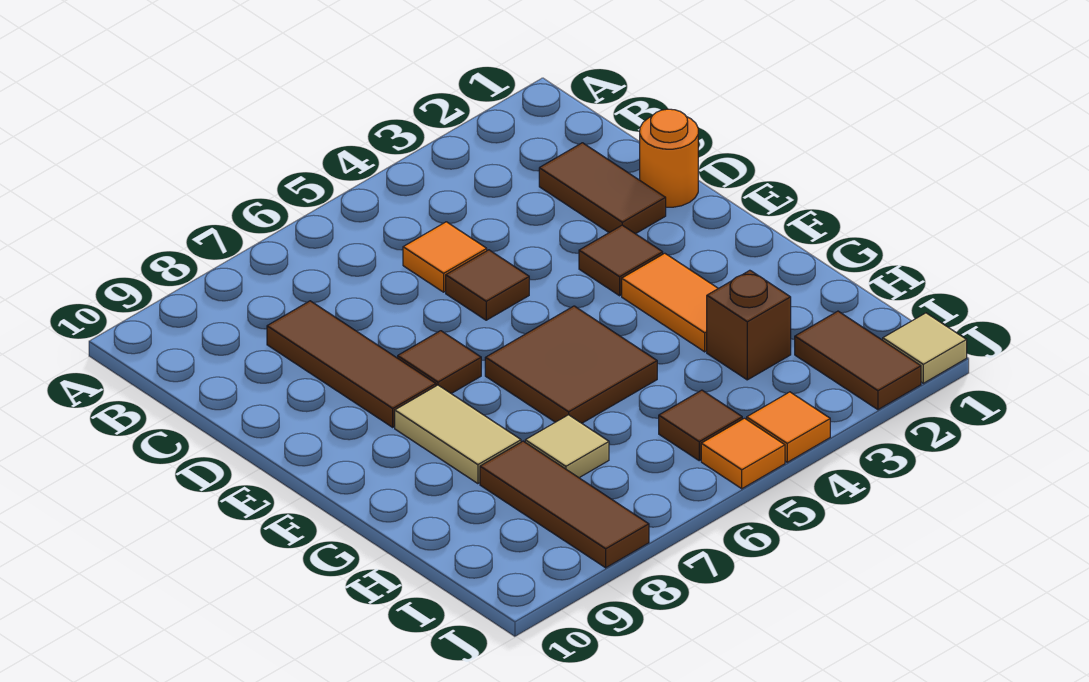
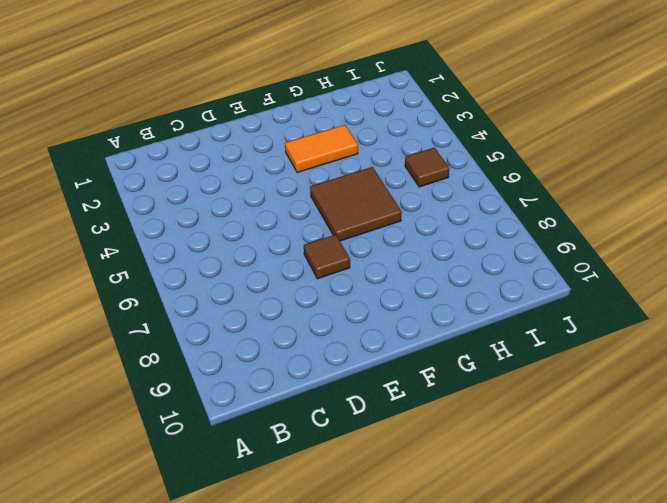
none -> brown tile C2:D2 level 1
none -> orange tile C5 level 1
none -> brown tile C8:E8 level 1

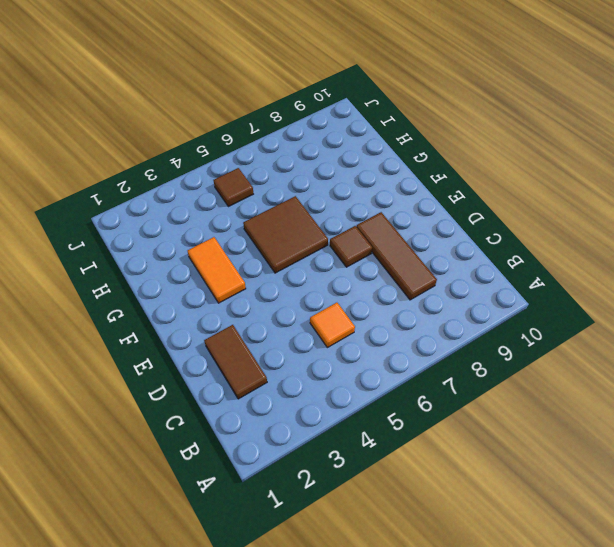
none -> orange round brick D1 level 1
none -> brown tile D5 level 1
none -> brown tile E3 level 1

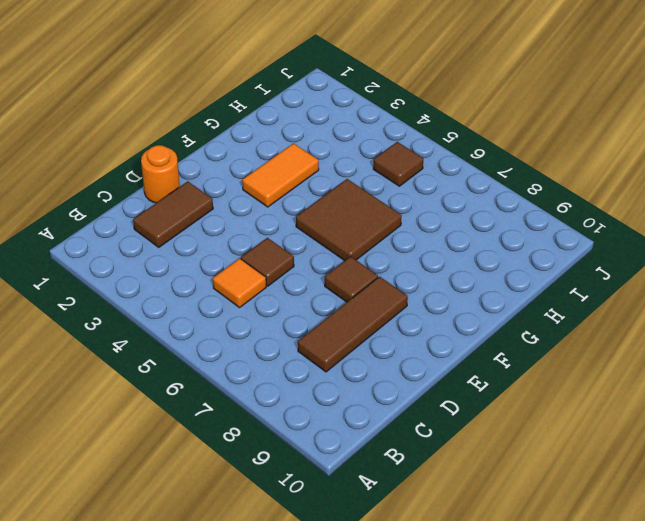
none -> brown tile E3 level 1
none -> tan tile F8:G8 level 1
none -> brown brick H3 level 1

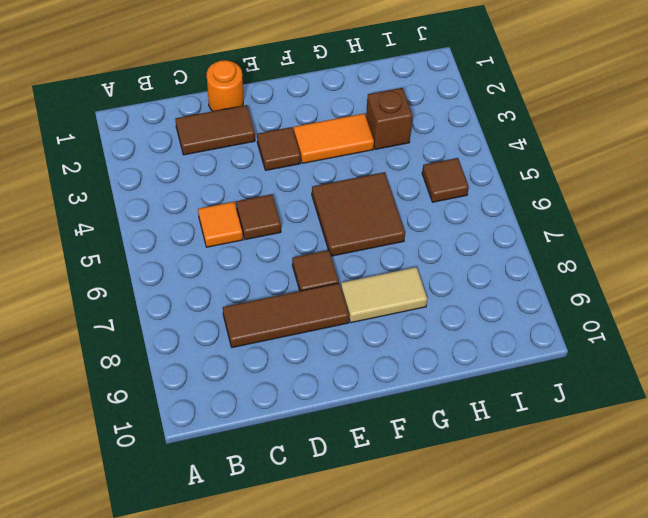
none -> tan tile H7 level 1
none -> brown tile H8:J8 level 1
none -> brown tile I2:J2 level 1

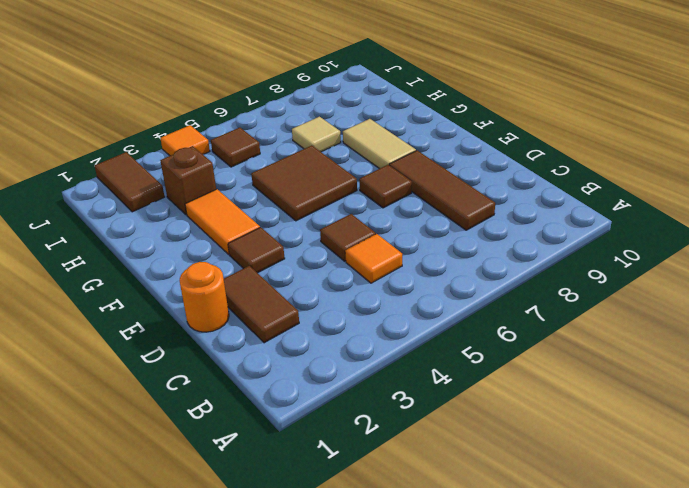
none -> brown tile H8:J8 level 1
none -> tan tile J1 level 1
none -> orange tile J5 level 1

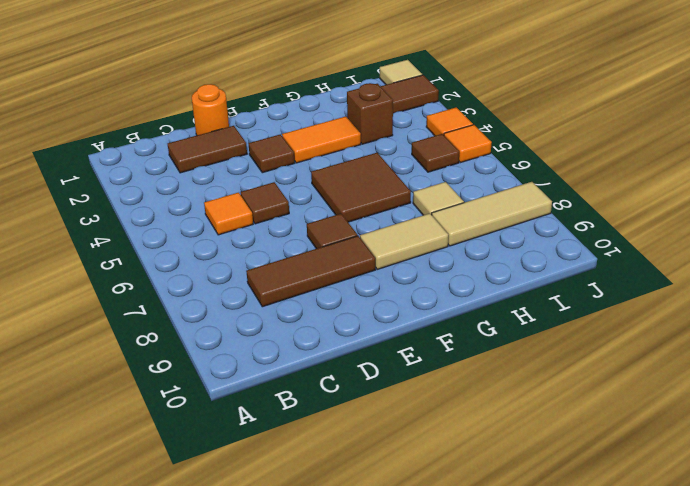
tan tile H8:J8 level 1 -> brown tile H8:J8 level 1

